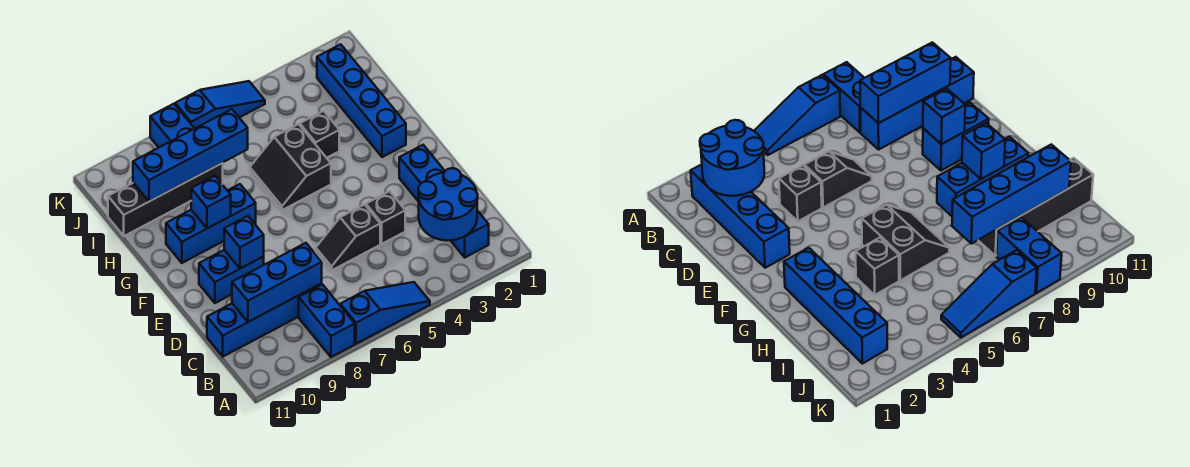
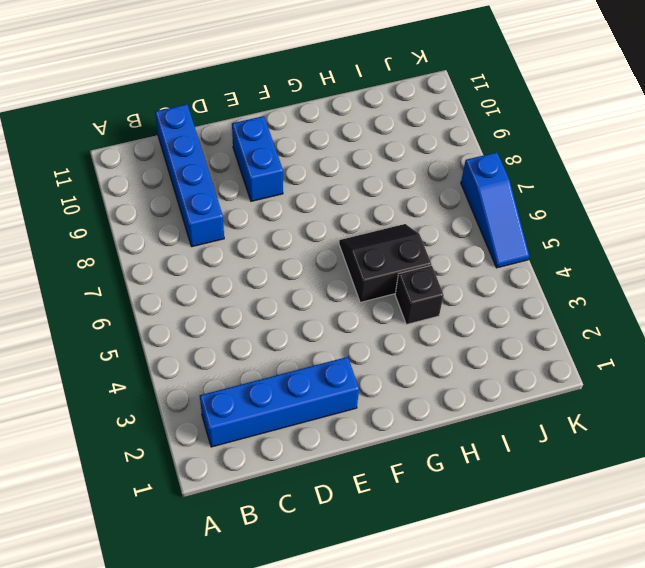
none -> blue slope A5:A7 level 1 top 7
none -> blue brick A8:B8 level 1
none -> black brick D4 level 1

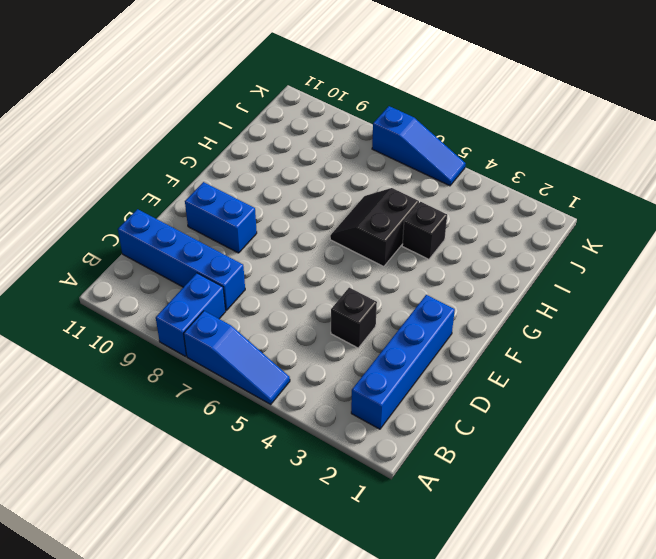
none -> black slope D5:D6 level 1 top 5
none -> blue brick G2:J2 level 1
none -> blue brick G8:G10 level 1

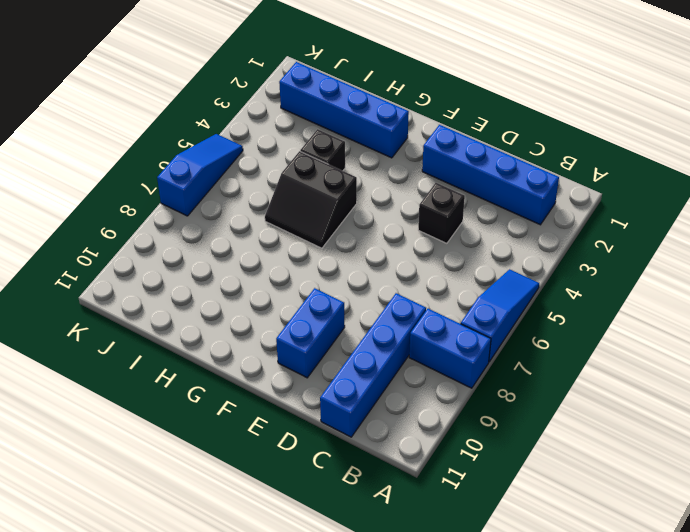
none -> black slope D5:D6 level 1 top 5
none -> blue brick G8:G10 level 1
none -> black brick I8:I11 level 1

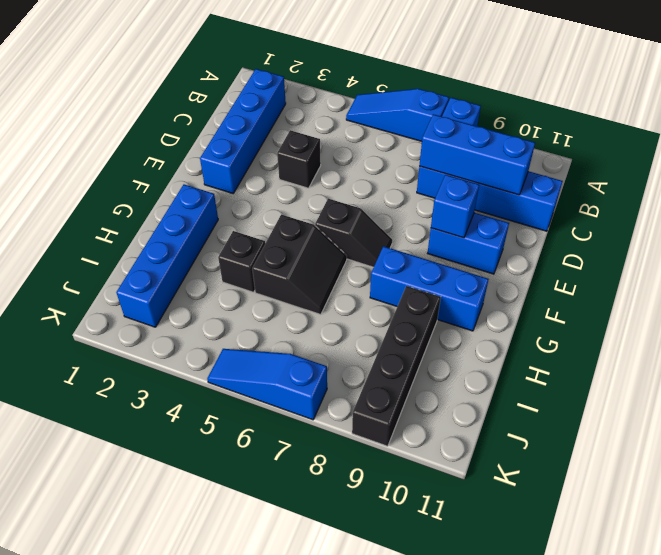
black slope F6:F7 level 1 top 6 -> black slope D5:D6 level 1 top 5
black brick H9:K9 level 1 -> black brick I8:I11 level 1
none -> blue brick J8:K8 level 1
none -> blue round brick B2:C3 level 2
none -> blue brick G9 level 2

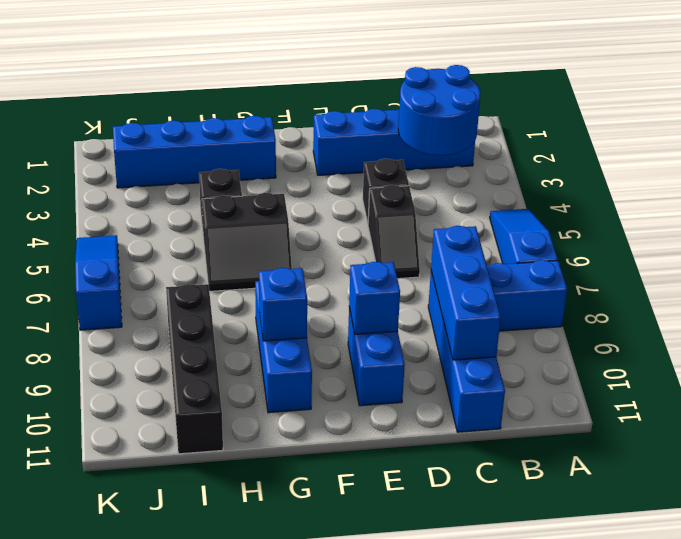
none -> blue brick J8:K8 level 1
none -> blue brick I7:I10 level 2

